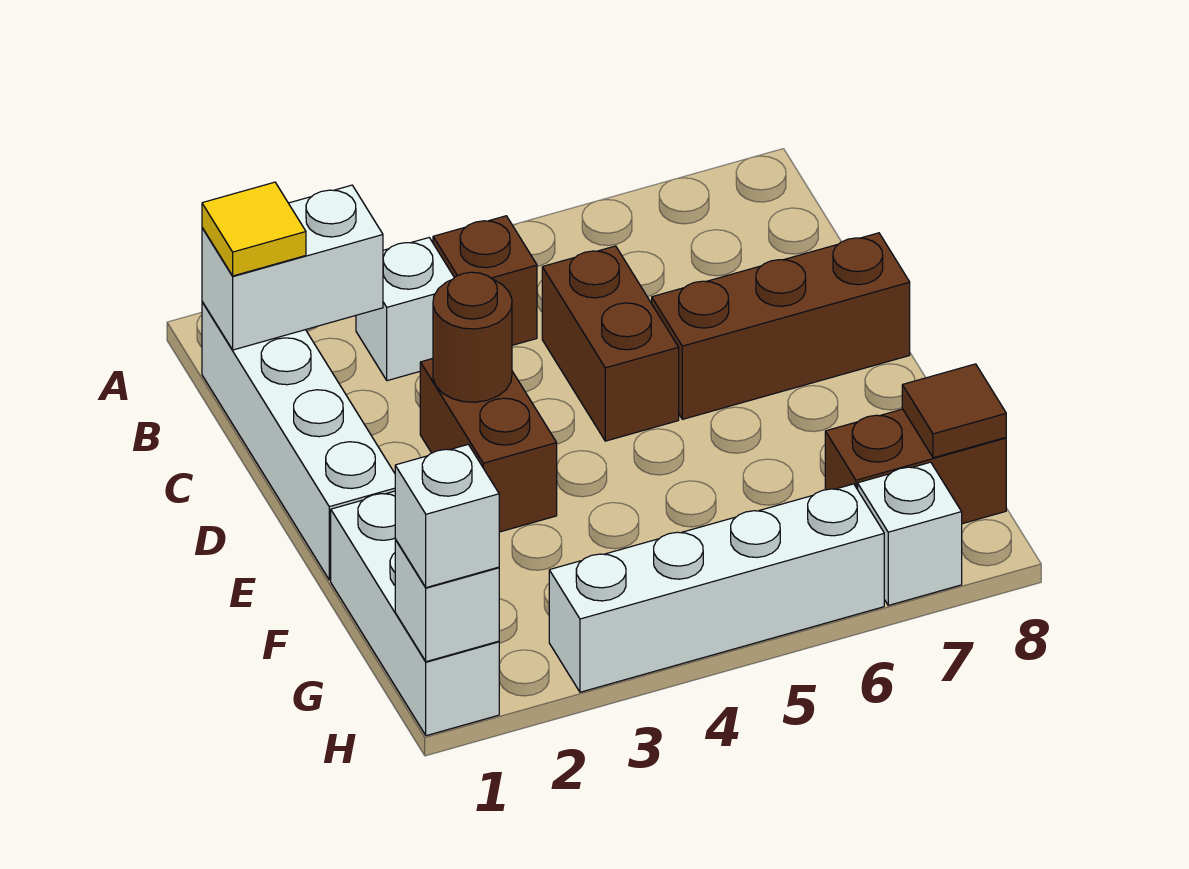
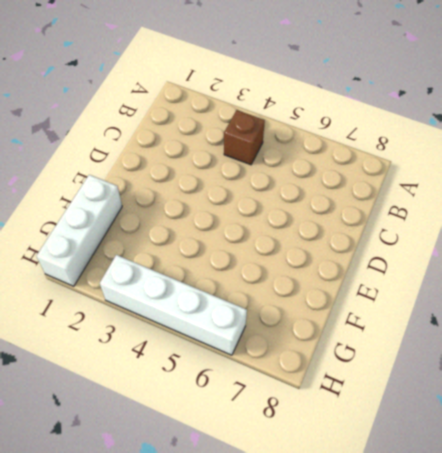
none -> white brick B1:E1 level 1
none -> white brick B3 level 1
none -> brown brick C5:D5 level 1

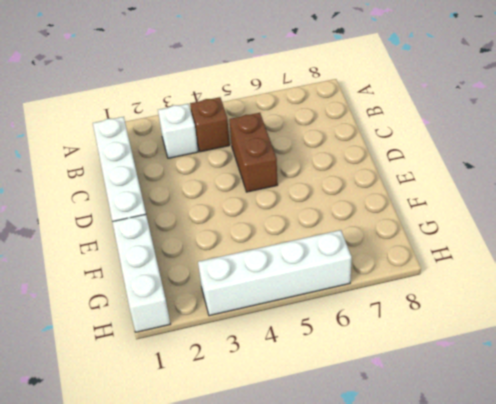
none -> brown brick D3:E3 level 1
none -> brown brick D6:D8 level 1
none -> brown brick G7:G8 level 1

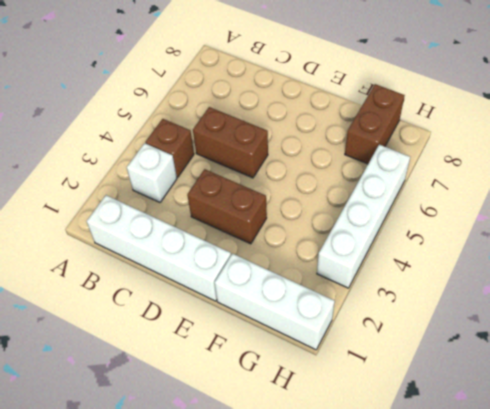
none -> brown brick D6:D8 level 1
none -> white brick H7 level 1
none -> white brick B1:B2 level 2

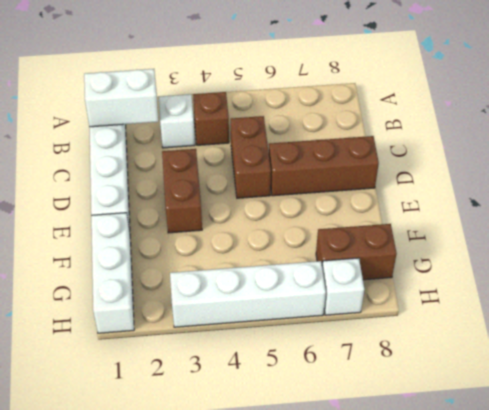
none -> brown round brick D3 level 2
none -> brown tile G8 level 2
none -> white brick H1 level 2

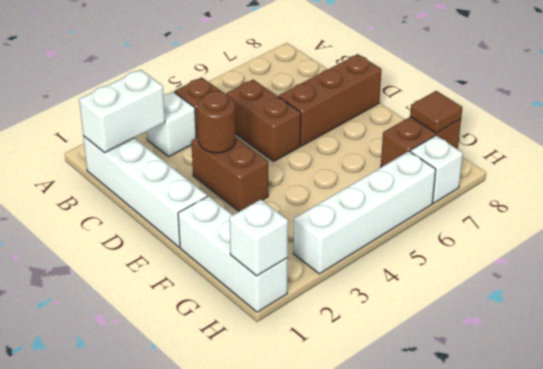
none -> yellow tile B1 level 3
none -> white brick H1 level 3

